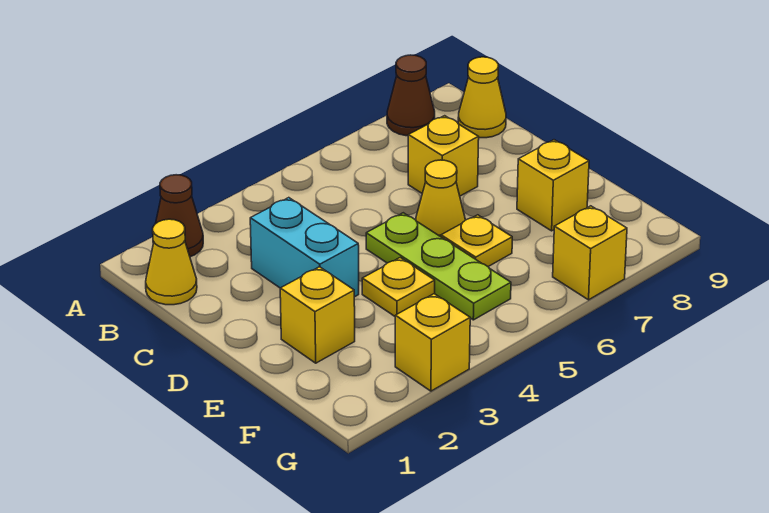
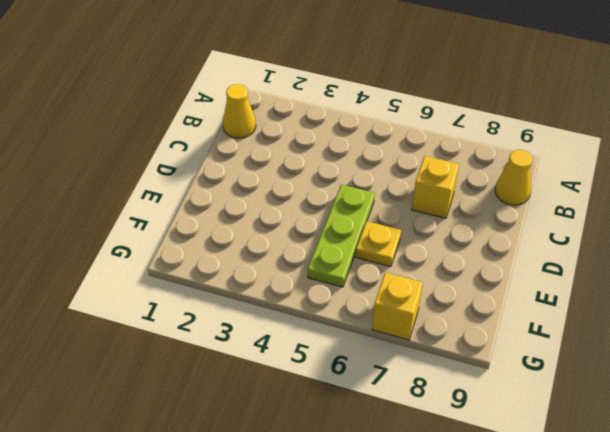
none -> brown cone A2 level 1
none -> brown cone A8 level 1
none -> cyan brick C3:D3 level 1

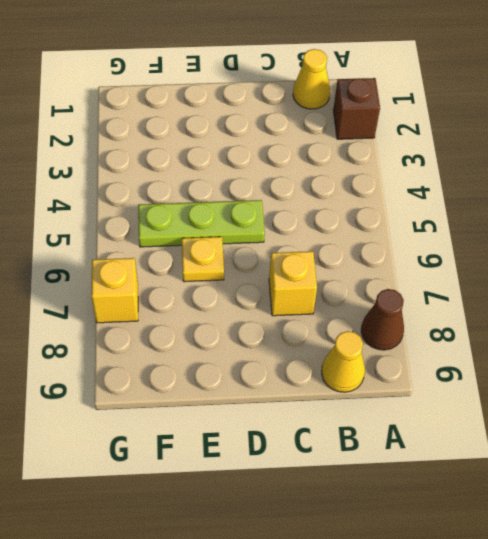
brown brick A2 level 1 -> brown cone A2 level 1
none -> cyan brick C3:D3 level 1
none -> yellow cone D6 level 1
none -> yellow brick E2 level 1

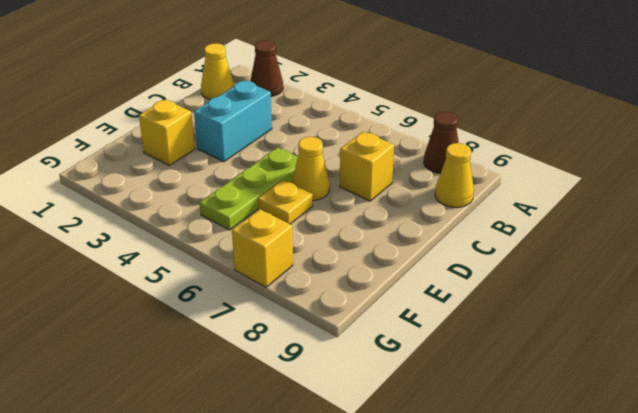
none -> yellow plate E4 level 1
none -> yellow brick E8 level 1
none -> yellow brick G3 level 1

